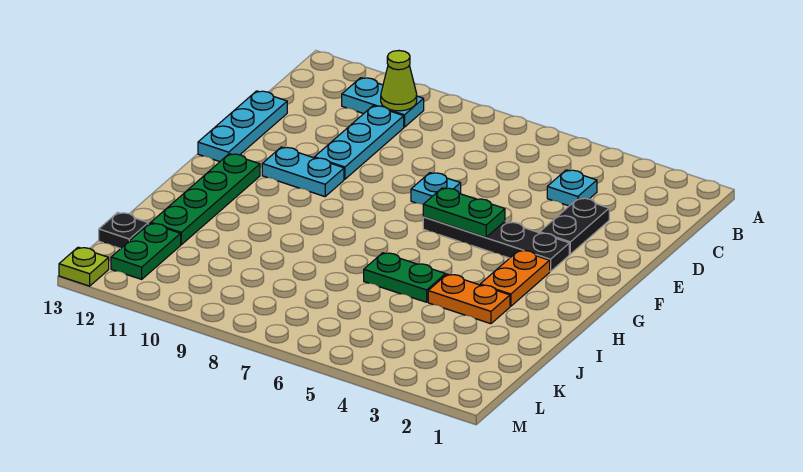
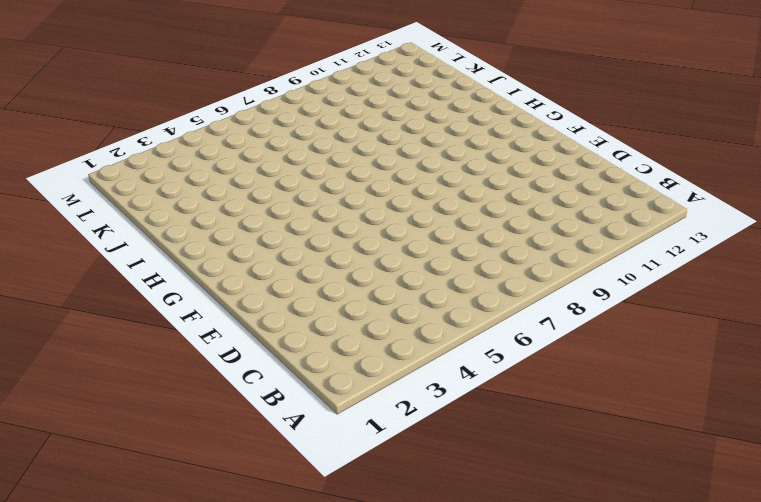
none -> cyan plate B10:B11 level 1
none -> cyan plate C4 level 1
none -> cyan plate C10:E10 level 1

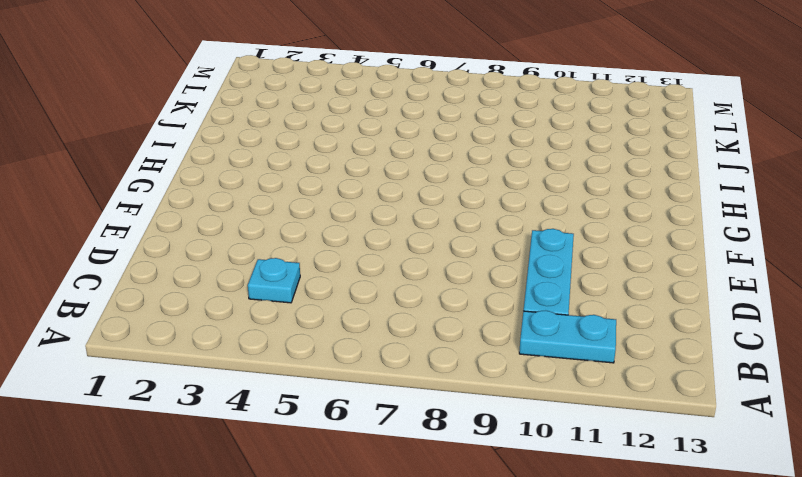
none -> black plate D3:E3 level 1
none -> cyan plate D13:F13 level 1
none -> cyan plate E7 level 1

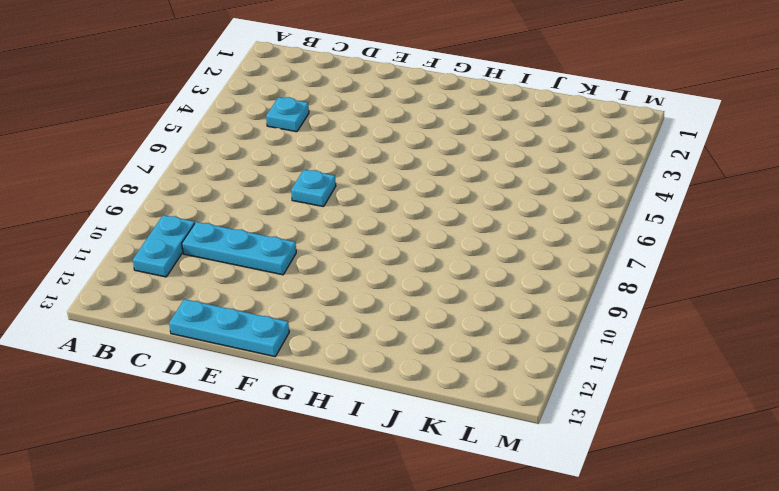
none -> black plate D3:E3 level 1
none -> black plate F3:F6 level 1
none -> cyan plate F10:F11 level 1

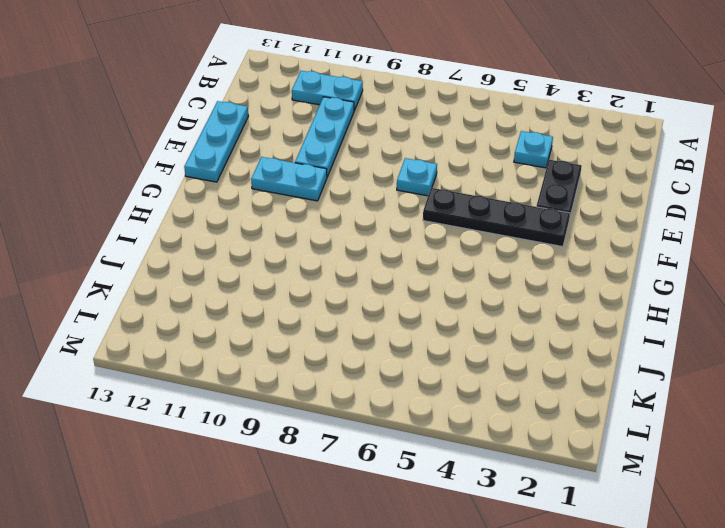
none -> orange plate G3:H3 level 1
none -> green plate G12:J12 level 1
none -> orange plate I3:I4 level 1

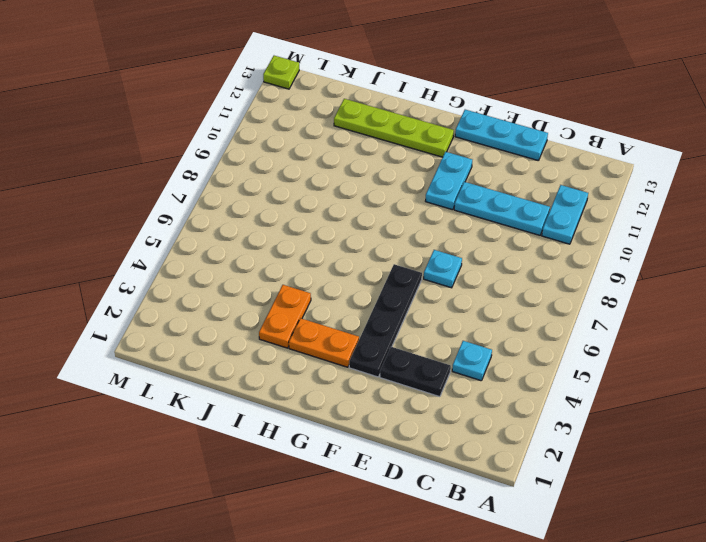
lime plate G12:J12 level 1 -> green plate G12:J12 level 1
none -> green plate I5:I6 level 1
none -> green plate K12:L12 level 1
none -> black plate K13 level 1

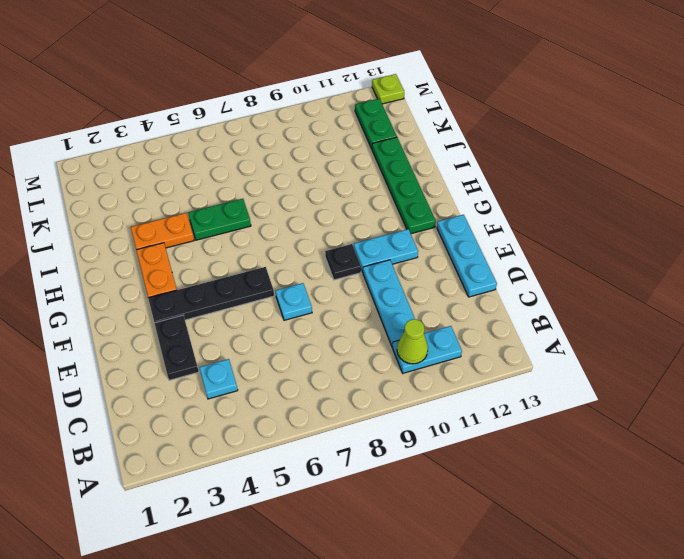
black plate F9 level 1 -> black plate K13 level 1
none -> green plate F5:F6 level 2

